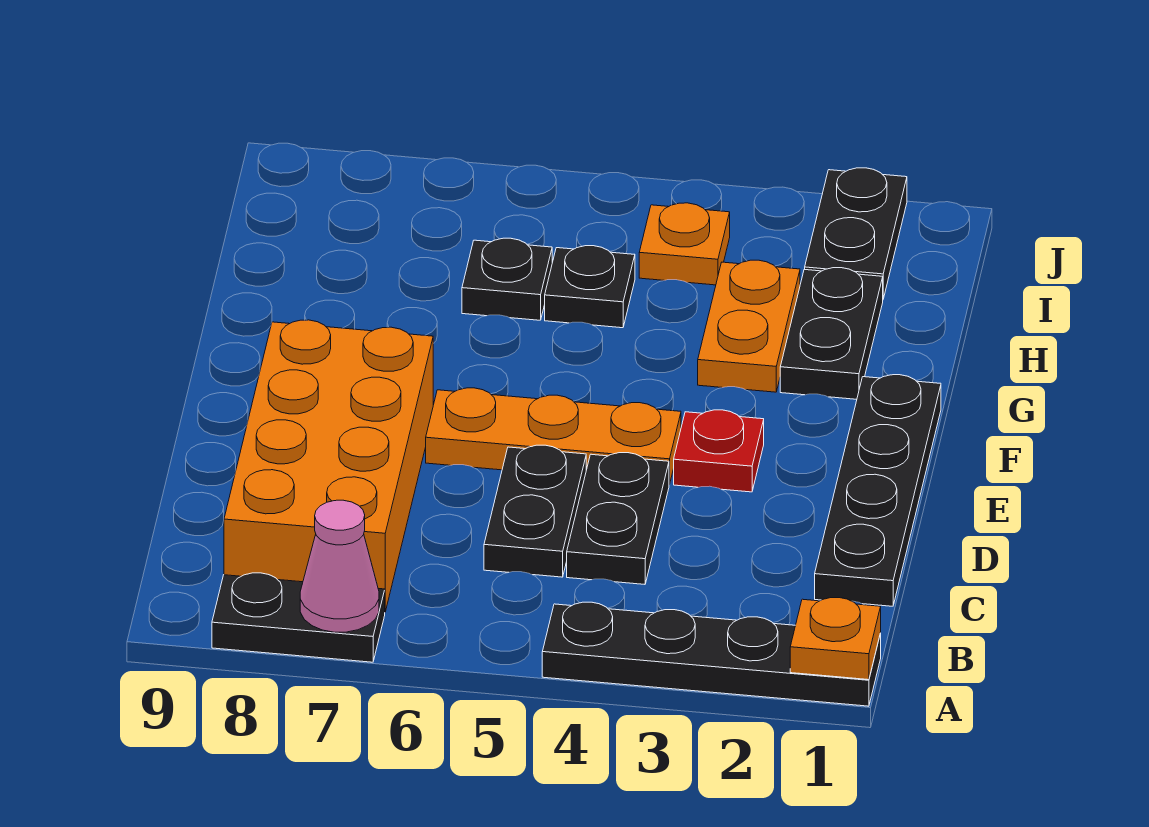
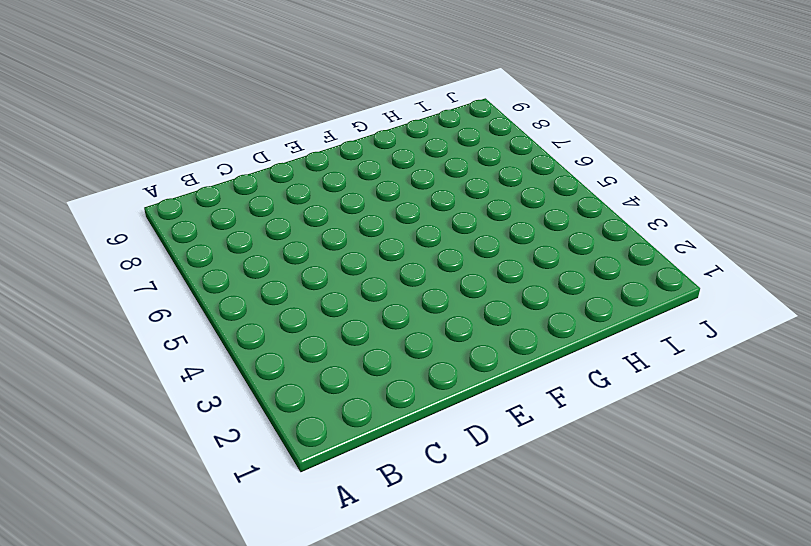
none -> black plate A1:A4 level 1
none -> black plate A7:A8 level 1
none -> orange brick B7:E8 level 1

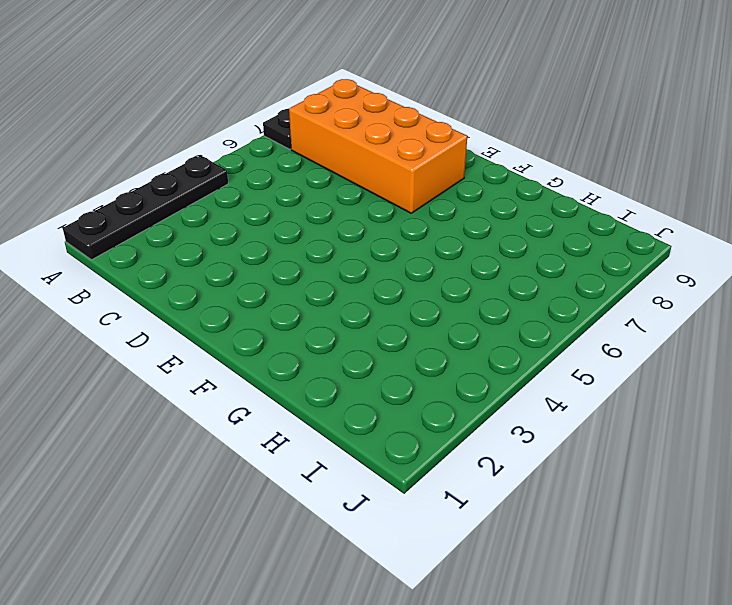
none -> black plate C1:F1 level 1
none -> black plate C4:D4 level 1
none -> black plate C5:D5 level 1

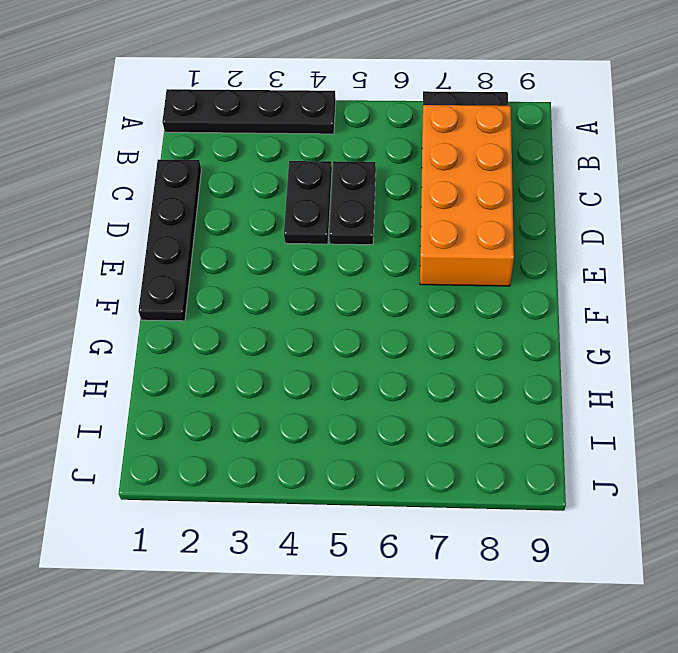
none -> red plate E3 level 1
none -> orange plate E4:E6 level 1
none -> black plate G2:H2 level 1

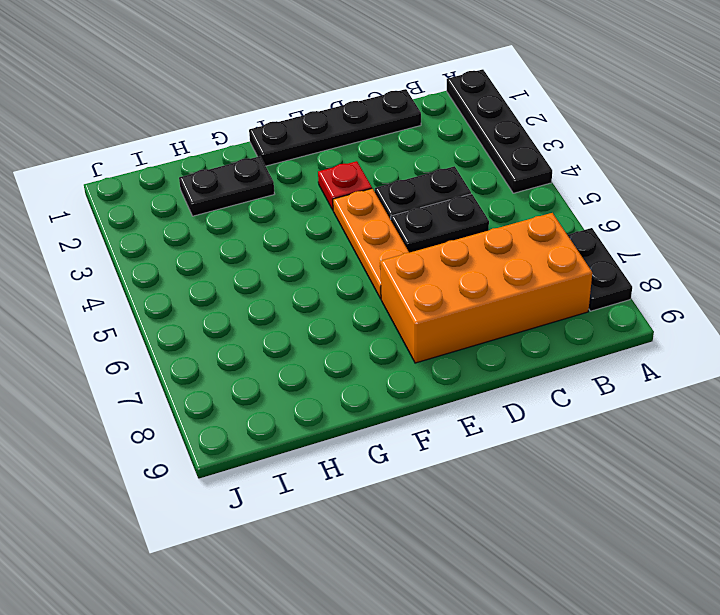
none -> orange plate G3:H3 level 1
none -> black plate H5 level 1
none -> black plate H6 level 1

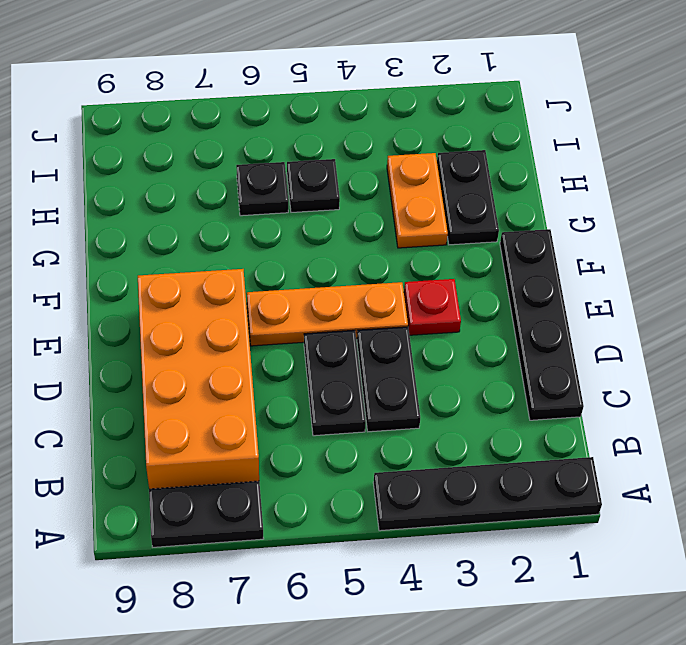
none -> black plate I2:J2 level 1
none -> orange plate I4 level 1
none -> orange plate A1 level 2

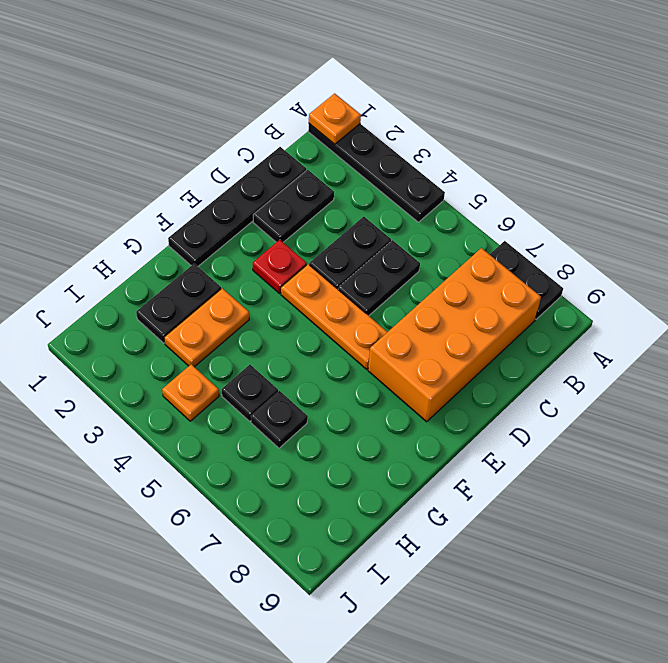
black plate C2:D2 level 1 -> black plate I2:J2 level 1
none -> pink cone A7 level 2

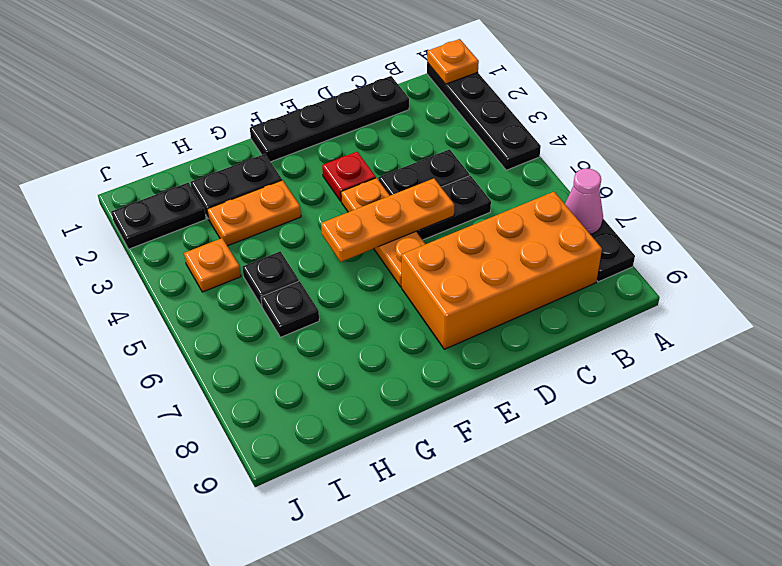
orange plate D5:F5 level 2 -> none

